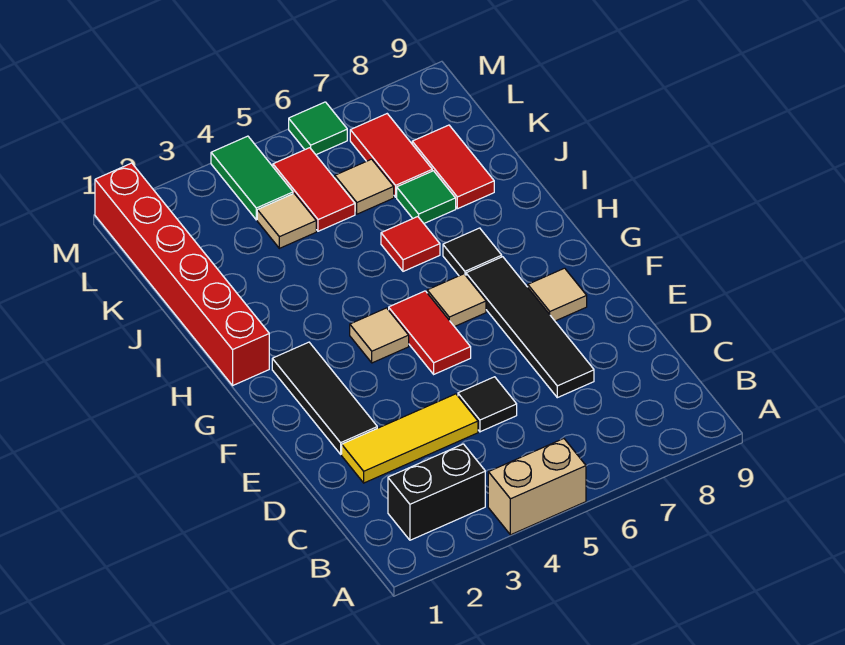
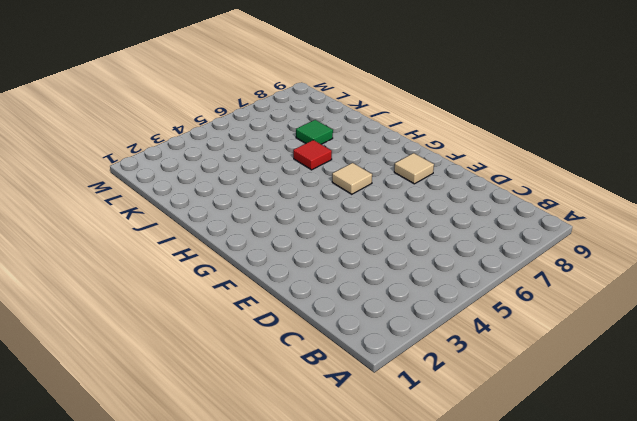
none -> tan brick A4:A5 level 1
none -> black brick B2:B3 level 1
none -> yellow tile D2:D4 level 1

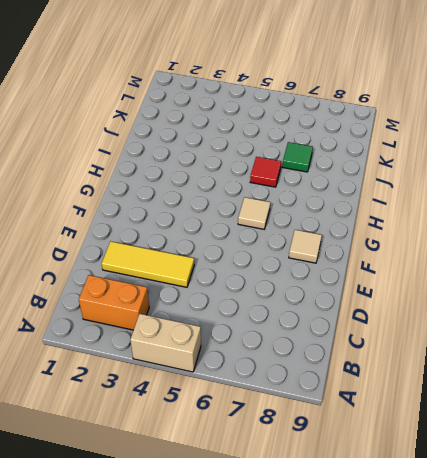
orange brick B2:B3 level 1 -> black brick B2:B3 level 1
none -> black tile D5 level 1
none -> black tile D7:G7 level 1
none -> black tile E2:G2 level 1

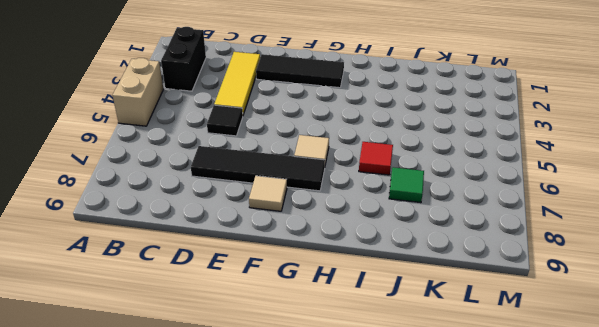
none -> red tile F5:G5 level 1
none -> tan tile G4 level 1
none -> red brick H1:M1 level 1

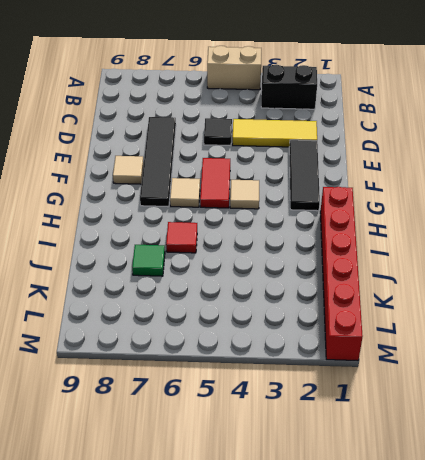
none -> black tile H7 level 1
none -> red tile J8:K8 level 1
none -> tan tile K4 level 1

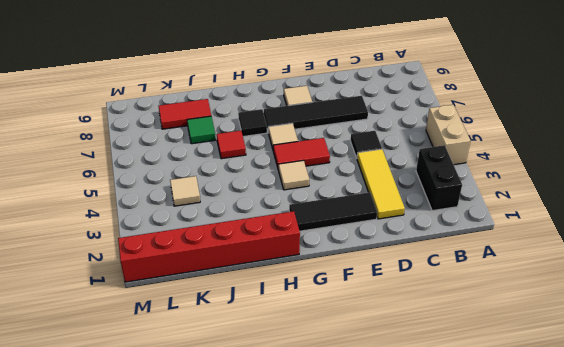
none -> red tile K5:L5 level 1
none -> tan tile K6 level 1
none -> red tile K7:L7 level 1

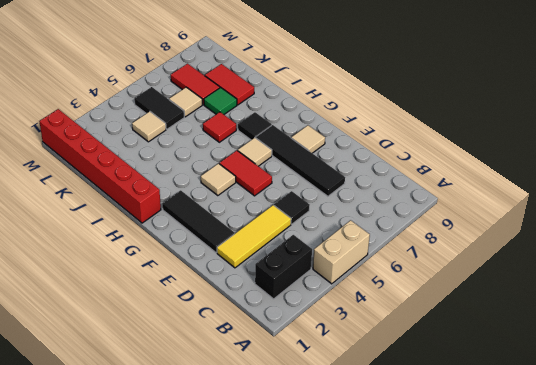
black tile K5:L5 level 1 -> red tile K5:L5 level 1
none -> green tile L4:M4 level 1
none -> green tile M6 level 1

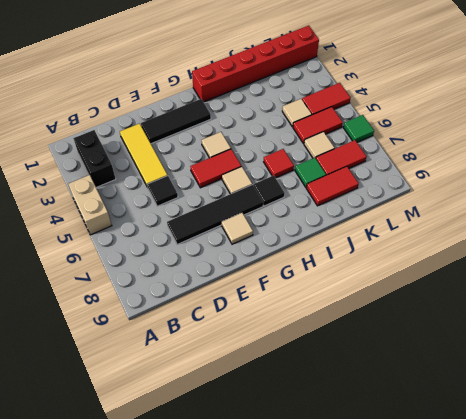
red tile L4:M4 level 1 -> green tile L4:M4 level 1

